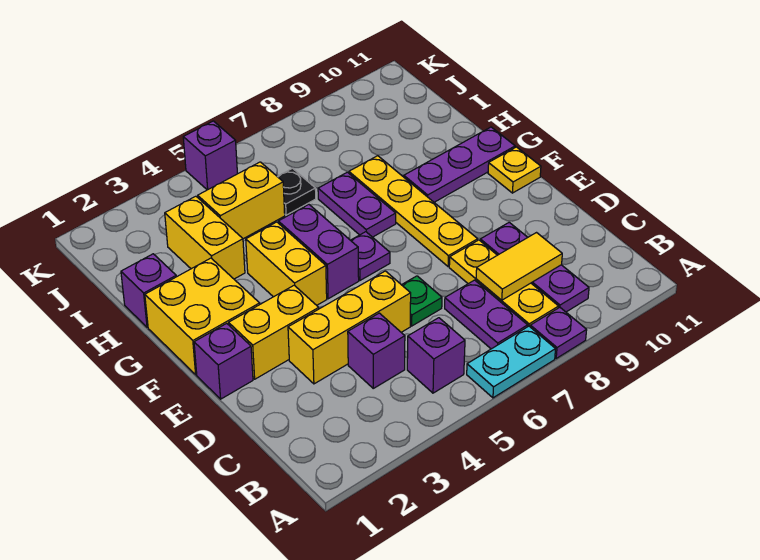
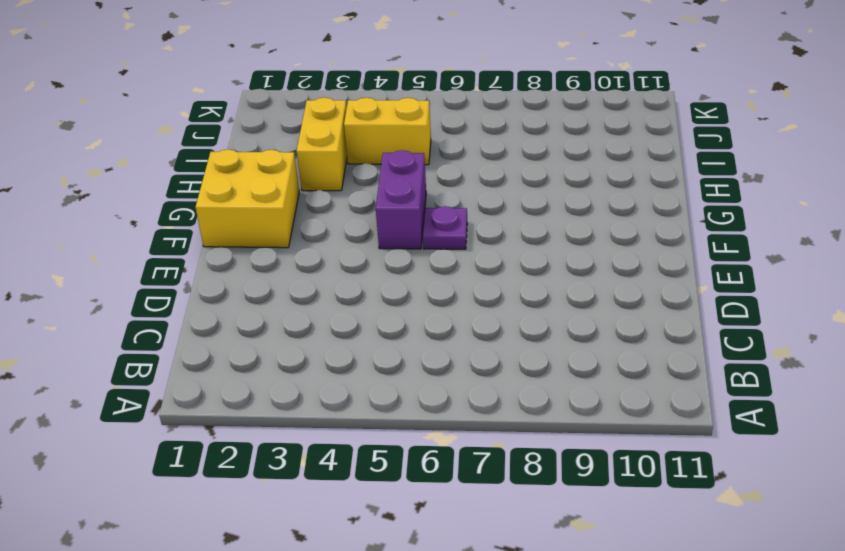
none -> cyan plate A6:A7 level 1
none -> purple plate A8 level 1
none -> purple brick B5 level 1

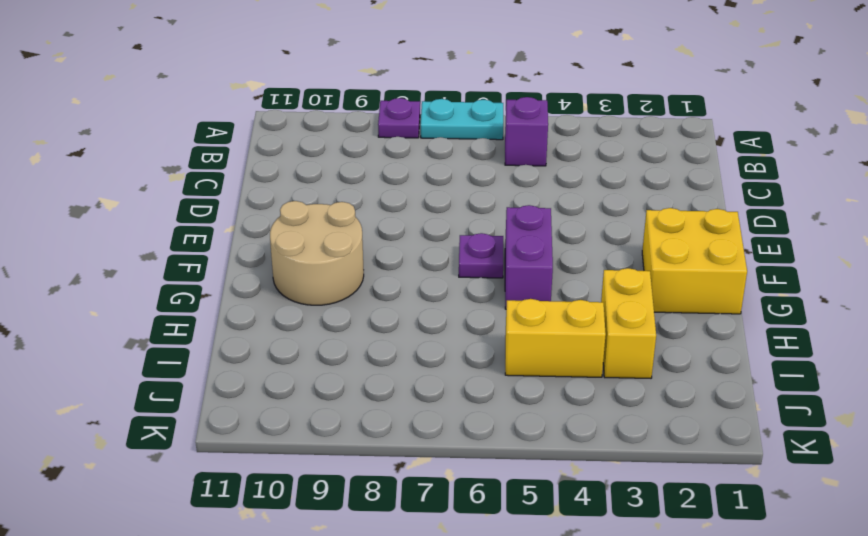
tan round brick F9:G10 level 1 -> purple plate G9:G11 level 1
none -> purple plate B7:C7 level 1
none -> yellow plate B8:D8 level 1
none -> purple plate B9:D9 level 1

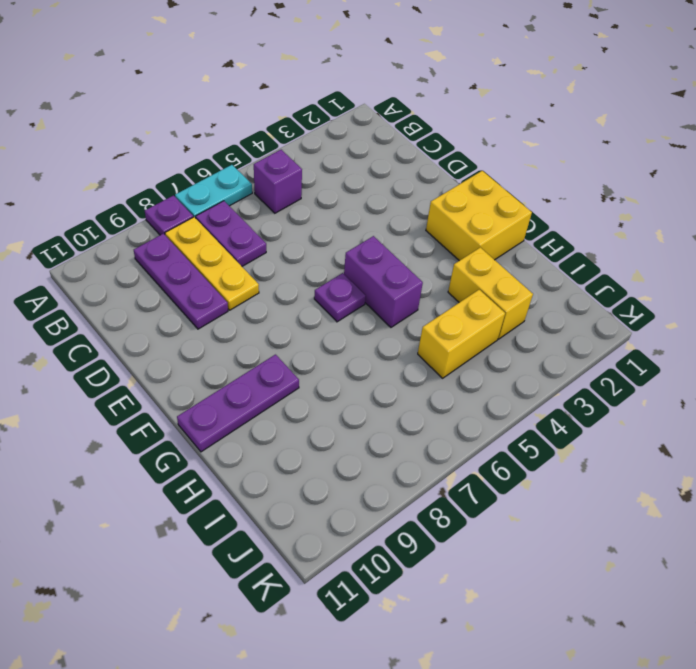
none -> purple brick C4 level 1
none -> yellow brick D3:D5 level 1
none -> green plate D6 level 1

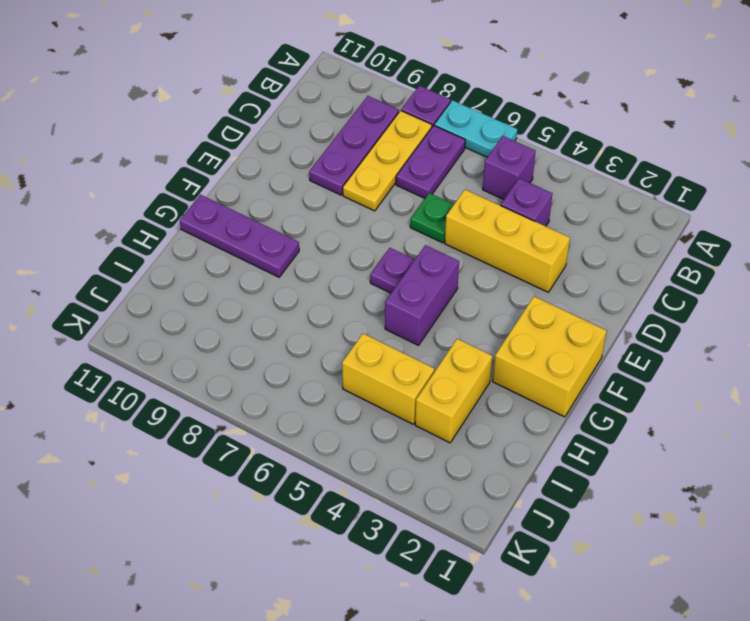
none -> purple brick E1 level 1
none -> yellow brick E2:E3 level 1
none -> yellow plate E8:H8 level 1

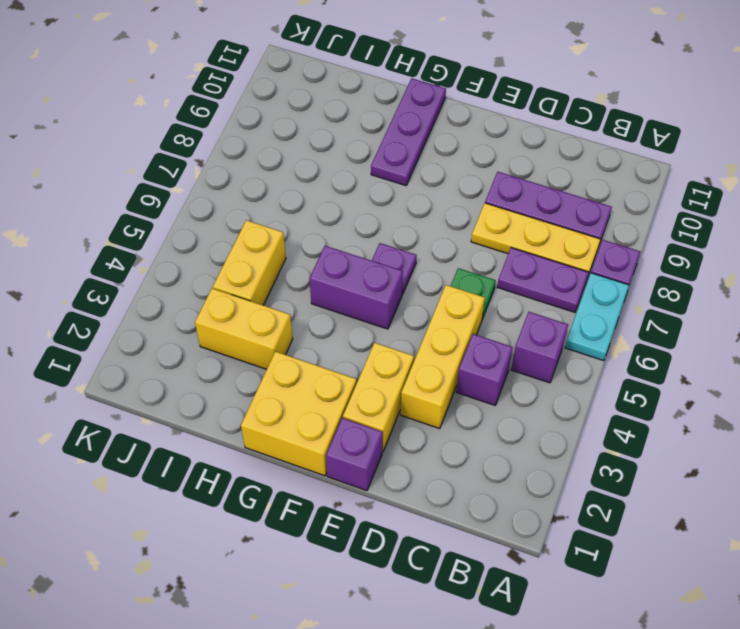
none -> yellow plate E8:H8 level 1
none -> yellow brick F4:G4 level 1
none -> yellow plate F11 level 1

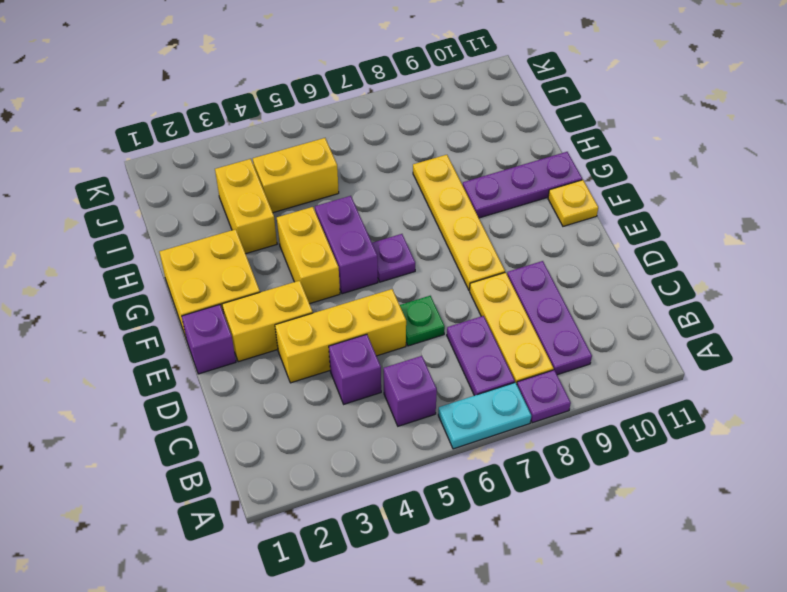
none -> purple plate G7:H7 level 1
none -> purple brick H1 level 1
none -> black plate I6 level 1

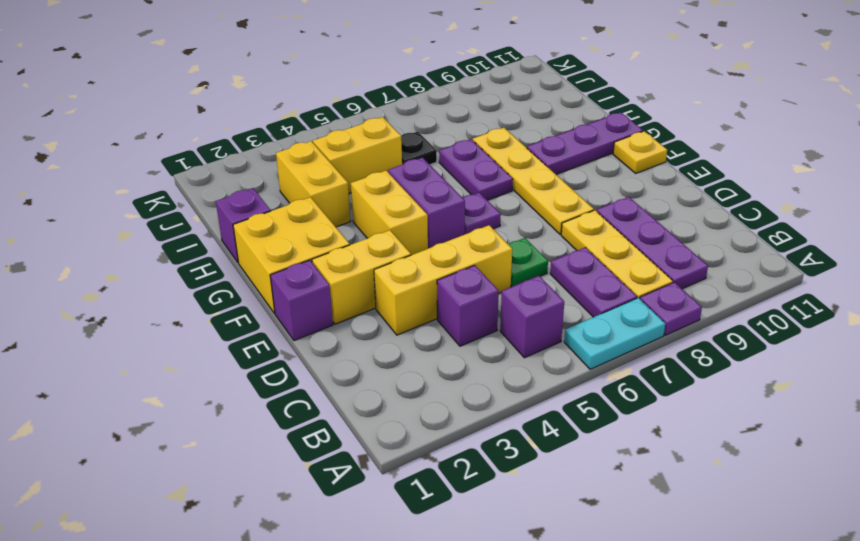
none -> purple brick K5 level 1
none -> yellow tile C8:C9 level 2

